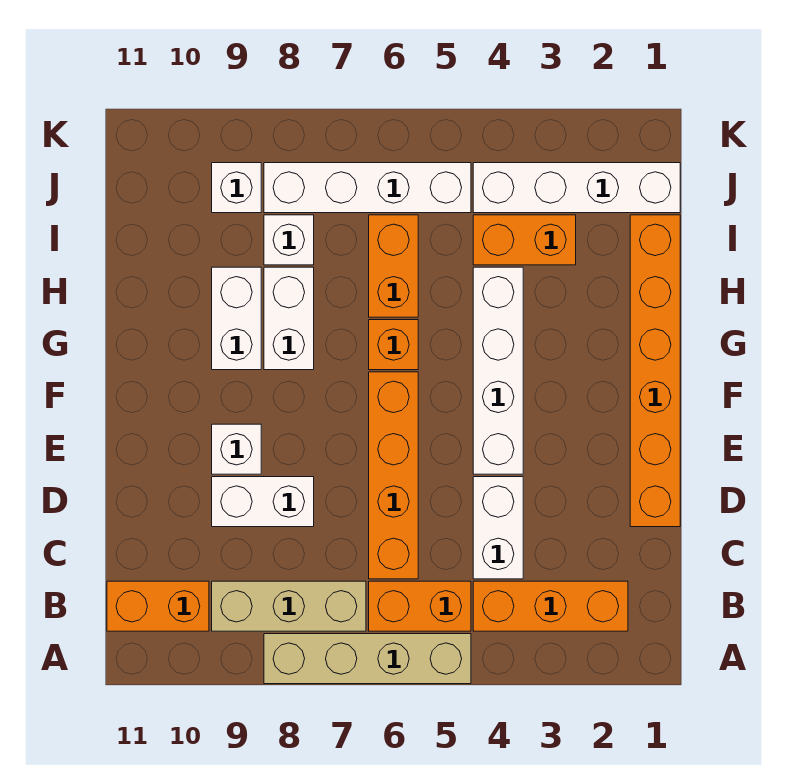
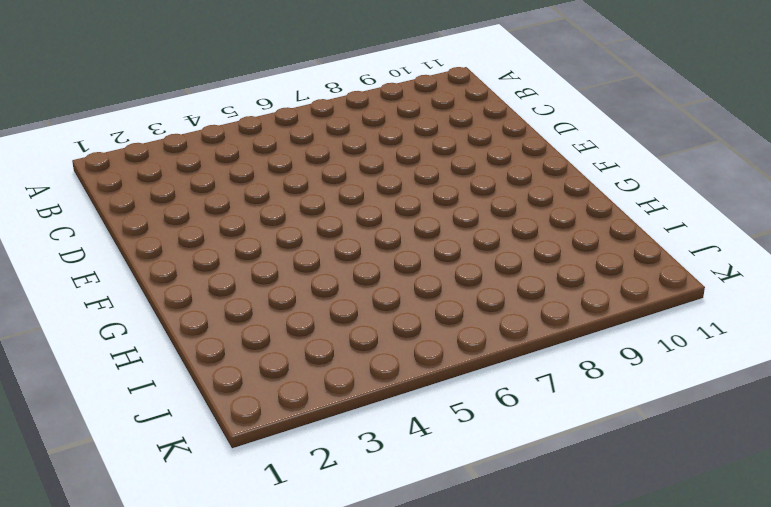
none -> tan brick A5:A8 level 1
none -> orange brick B2:B4 level 1
none -> orange brick B5:B6 level 1

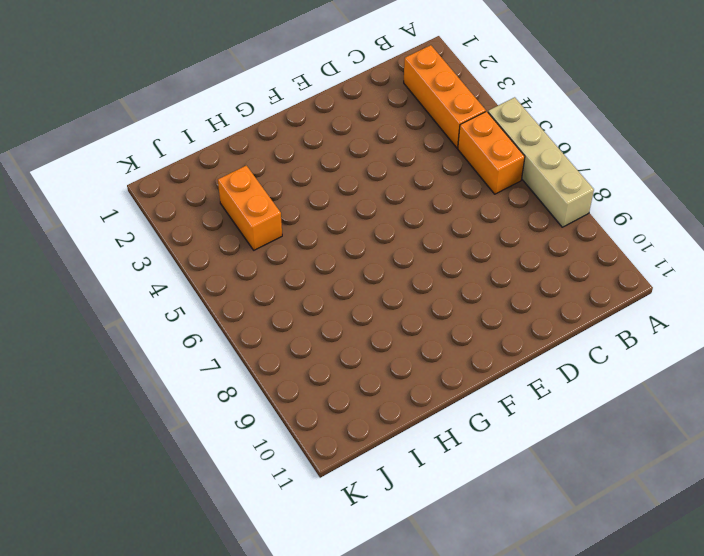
none -> tan brick B7:B9 level 1
none -> orange brick B10:B11 level 1
none -> white brick C4:D4 level 1

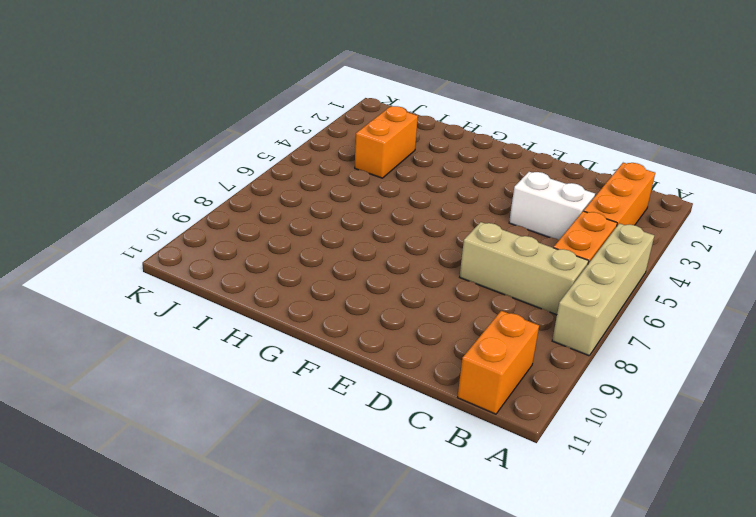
tan brick B7:D7 level 1 -> tan brick B7:B9 level 1
none -> orange brick C6:F6 level 1
none -> orange brick D1:I1 level 1
none -> white brick D8:D9 level 1

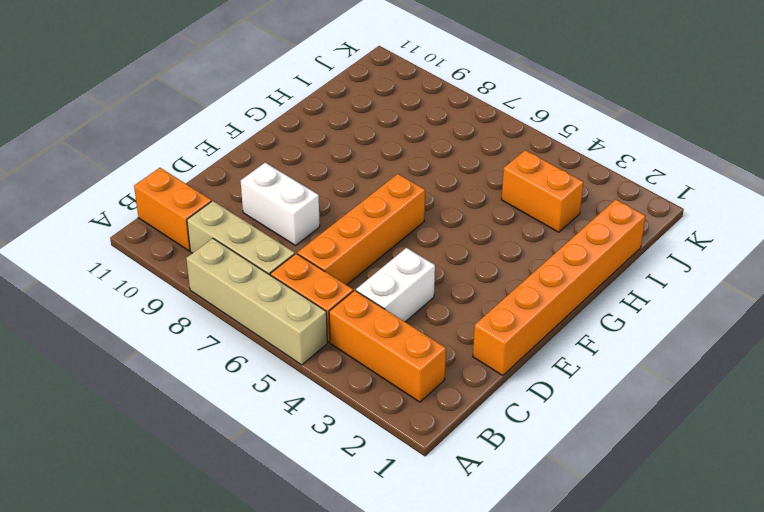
none -> white brick E4:H4 level 1
none -> white brick E9 level 1
none -> orange brick G6 level 1

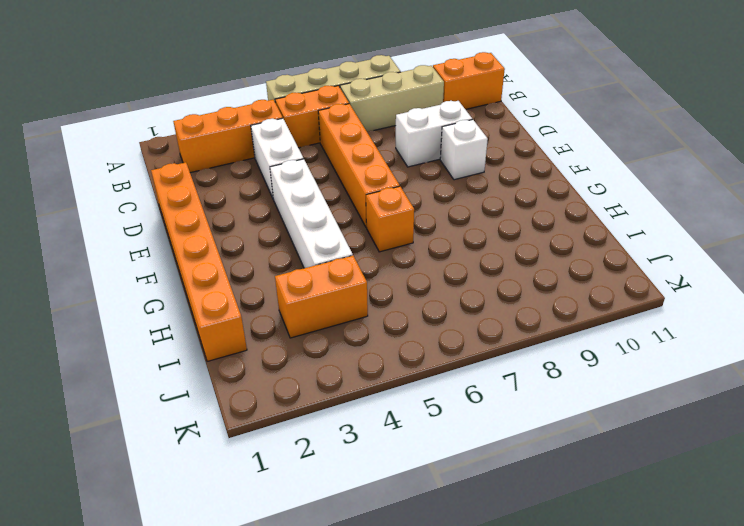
none -> white brick G8:H8 level 1
none -> white brick G9:H9 level 1
none -> orange brick H6:I6 level 1

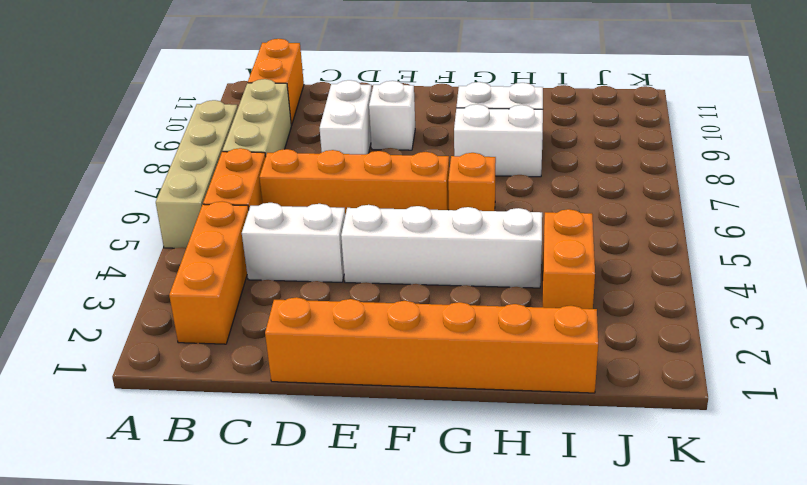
none -> orange brick H6:I6 level 1
none -> white brick I8 level 1
none -> white brick J1:J4 level 1

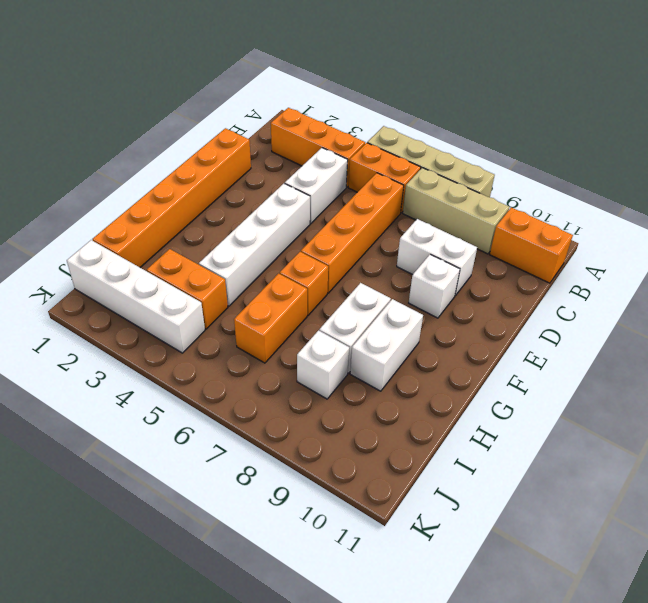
none -> white brick J5:J8 level 1
none -> white brick J9 level 1

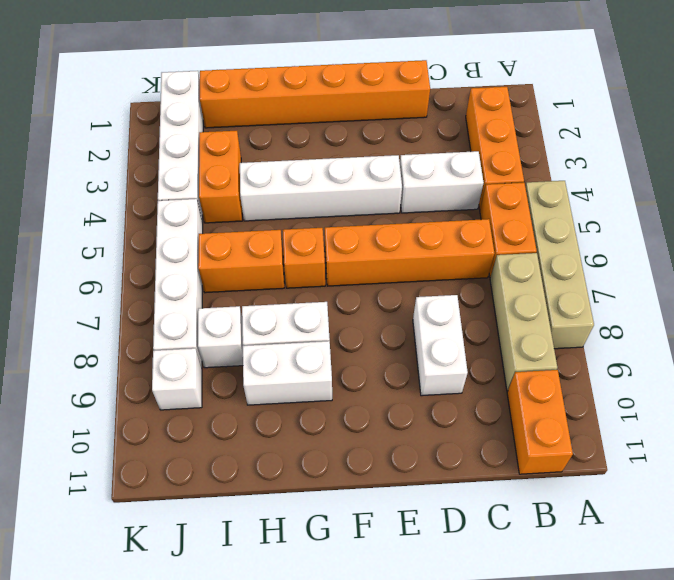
none -> white brick E9 level 1

